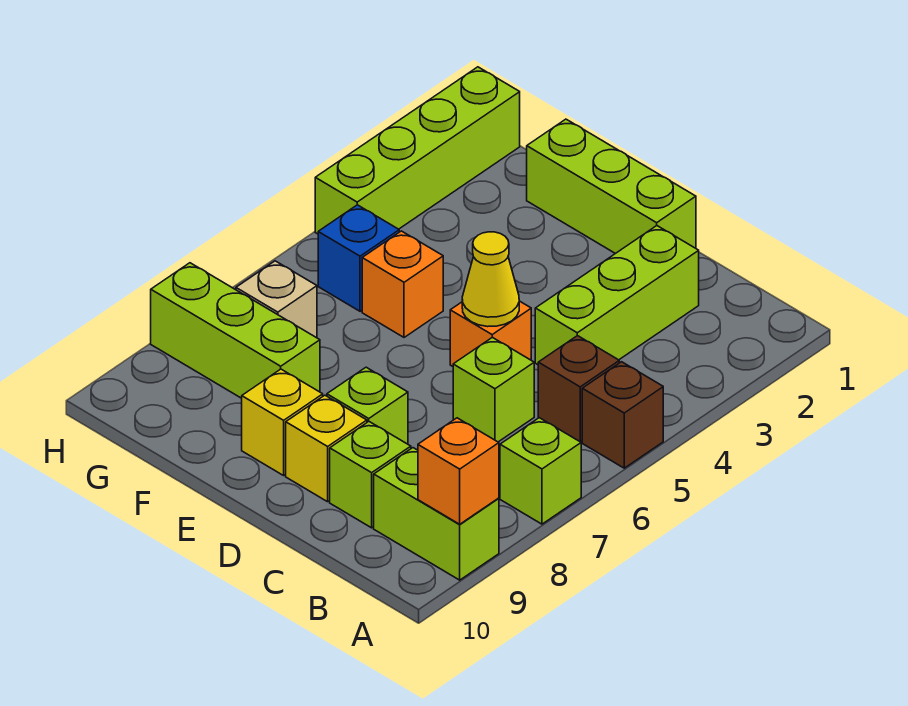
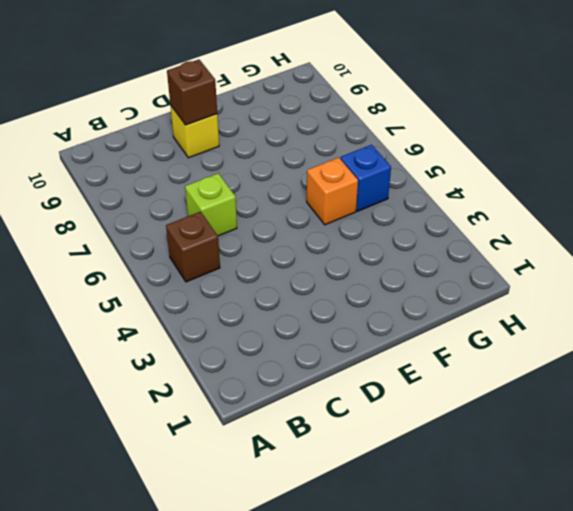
brown brick D9 level 2 -> brown brick A5 level 1
none -> lime brick A7 level 1
none -> lime brick A9:B9 level 1
none -> lime brick C2:C4 level 1

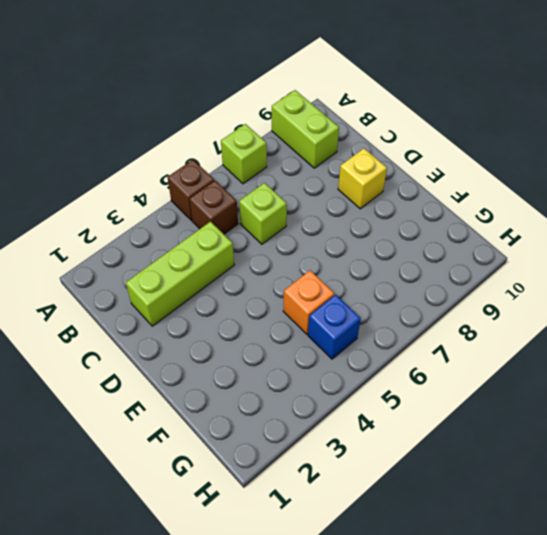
none -> lime brick C9 level 1
none -> lime brick D1:F1 level 1
none -> orange brick D5 level 1

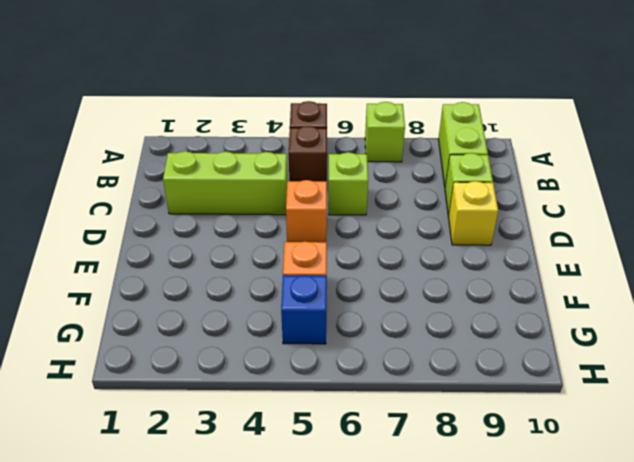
none -> lime brick D1:F1 level 1
none -> lime brick D8 level 1
none -> yellow brick E9 level 1

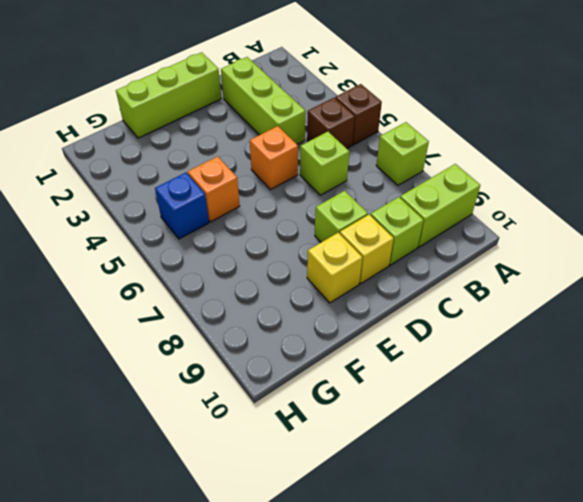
none -> lime brick F8:H8 level 1
none -> tan brick G7 level 1
none -> lime brick H1:H4 level 1

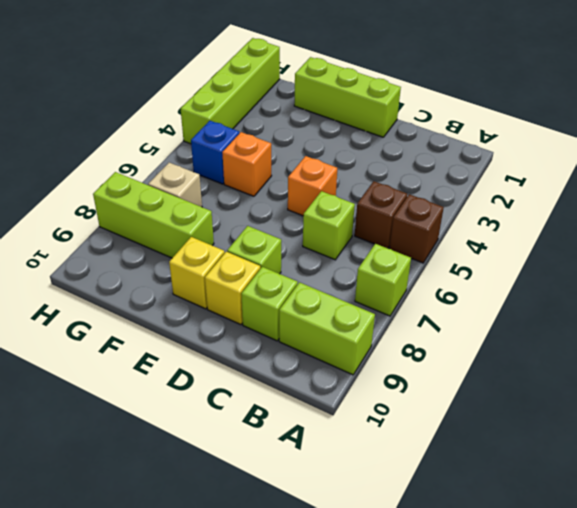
none -> lime brick C2:C4 level 1
none -> orange brick A9 level 2
none -> yellow cone D5 level 2

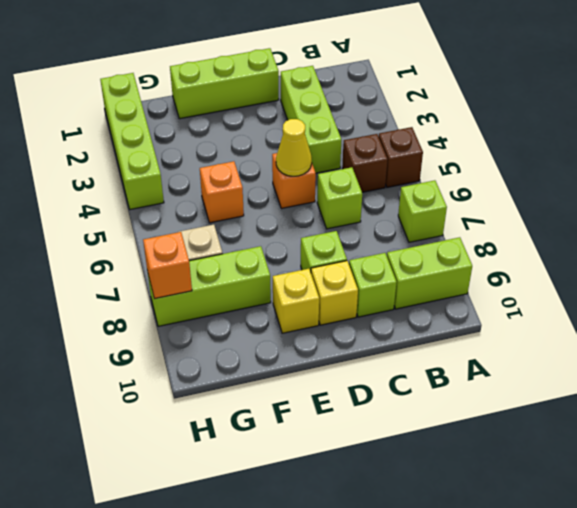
orange brick H8 level 2 -> orange brick A9 level 2
none -> blue brick G5 level 1

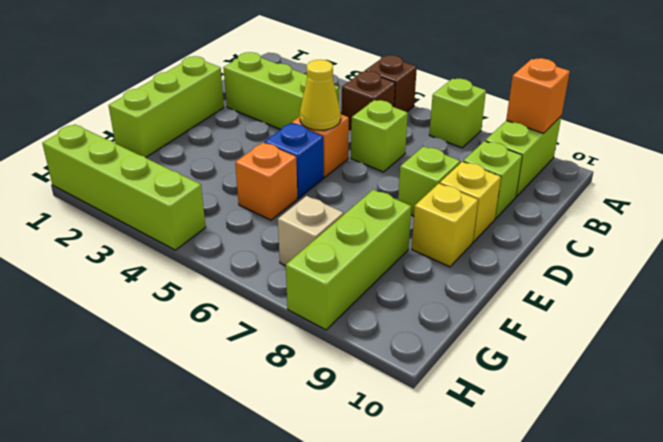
blue brick E5 level 1 -> blue brick G5 level 1

